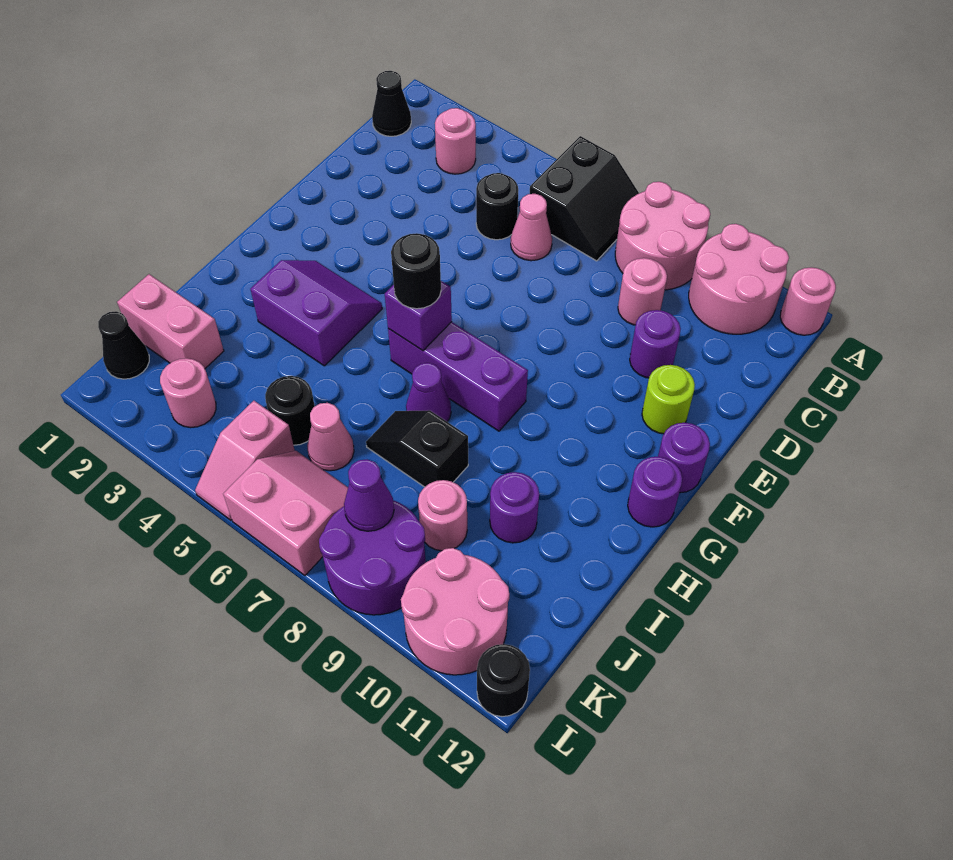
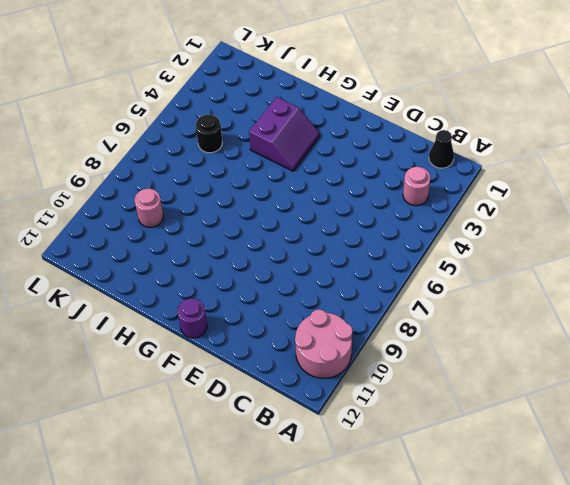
none -> black slope A6:B7 level 1 top 6
none -> pink round brick A8:B9 level 1
none -> pink round brick A12 level 1
none -> black round brick C5 level 1

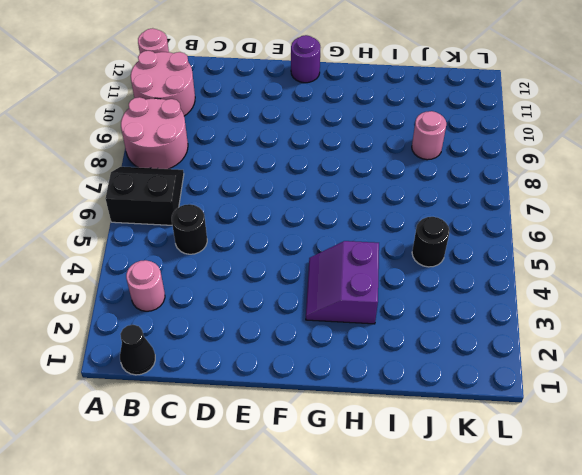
none -> pink cone C6 level 1
none -> pink round brick C9 level 1
none -> purple round brick D10 level 1
none -> lime round brick E11 level 1

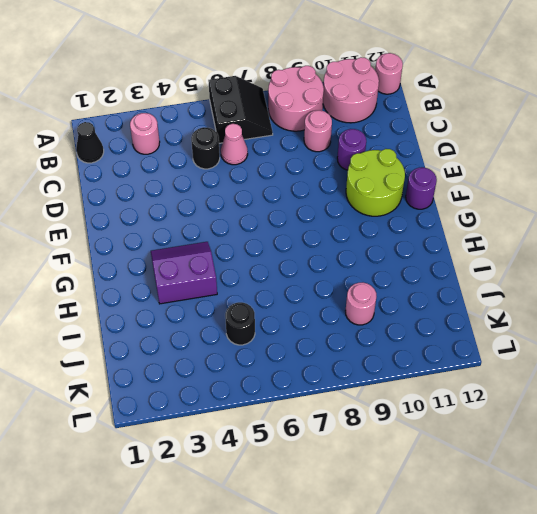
lime round brick E10:F11 level 1 -> lime round brick E11 level 1
none -> purple brick G6:G8 level 1
none -> purple round brick G12 level 1
none -> purple cone H7 level 1
none -> black slope I7:I8 level 1 top 8

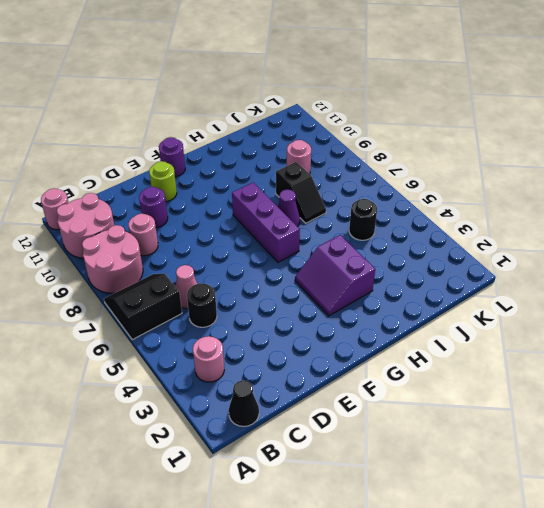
none -> purple round brick G12 level 1
none -> purple round brick I10 level 1
none -> pink brick J1:J2 level 1
none -> pink cone J6 level 1

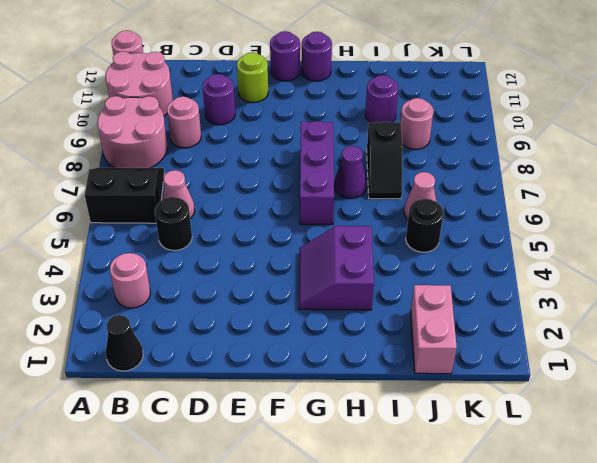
none -> black cone K1 level 1
none -> pink round brick K3 level 1
none -> pink slope K5:L5 level 1 top K
none -> pink slope K6:L7 level 1 top L

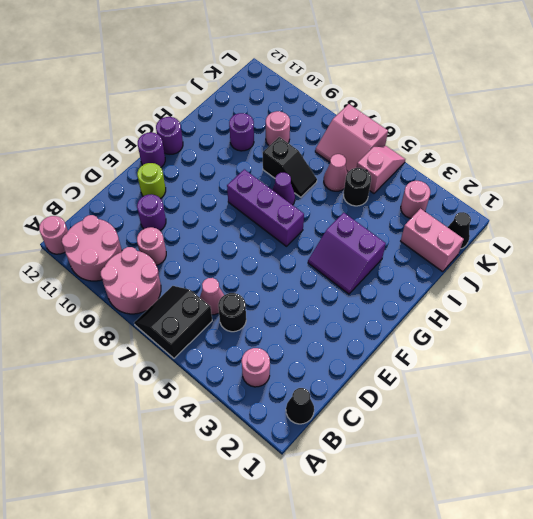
none -> purple round brick K8:L9 level 1
none -> pink round brick K10:L11 level 1
none -> black round brick L12 level 1
none -> purple brick G6 level 2

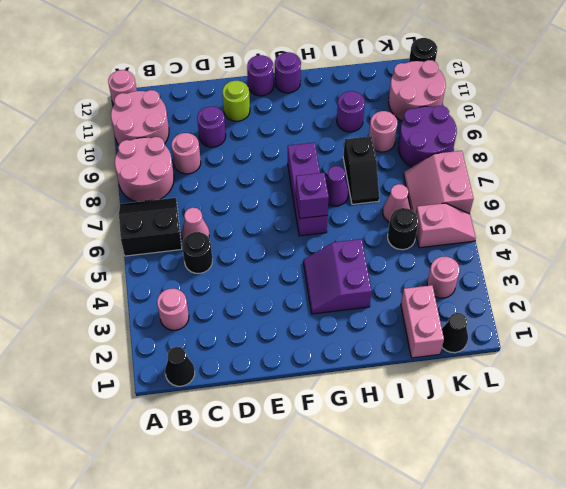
none -> purple cone K8 level 2
none -> black round brick G6 level 3

